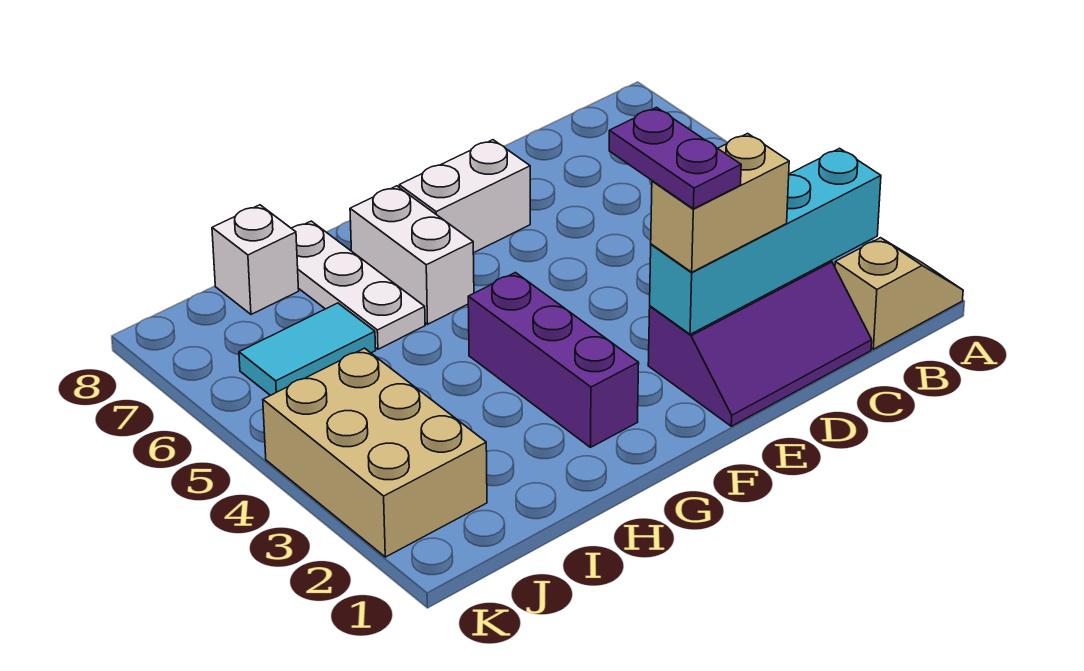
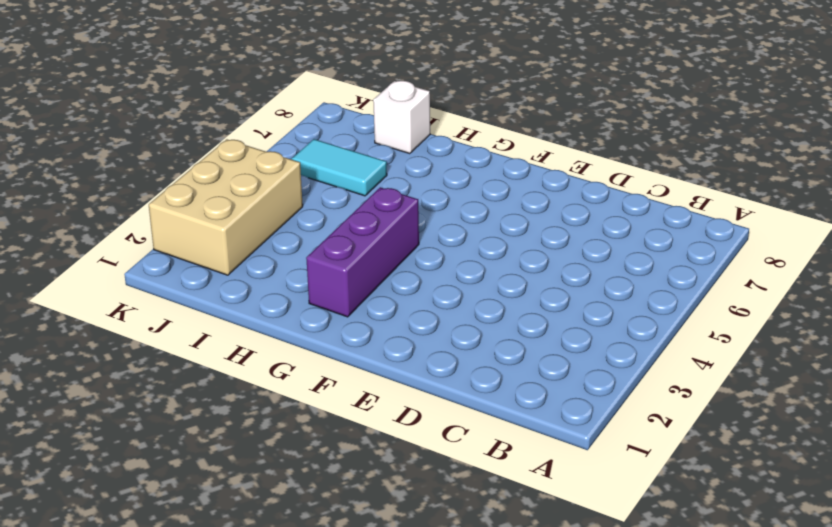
none -> tan slope A1:B1 level 1 top B
none -> purple slope C1:E2 level 1 top 2
none -> white brick E7:F7 level 1

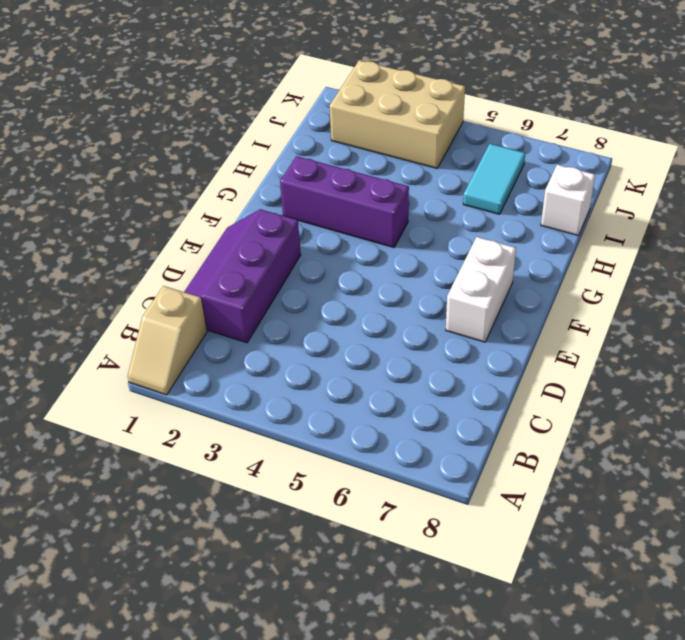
none -> white brick G6:G7 level 1
none -> white plate H6:H8 level 1
none -> cyan brick B2:E2 level 2

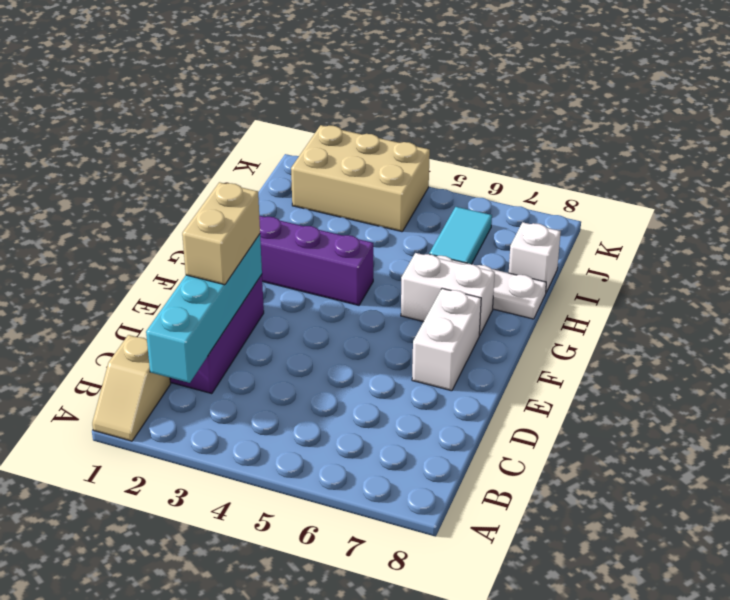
none -> purple plate E2:E3 level 4

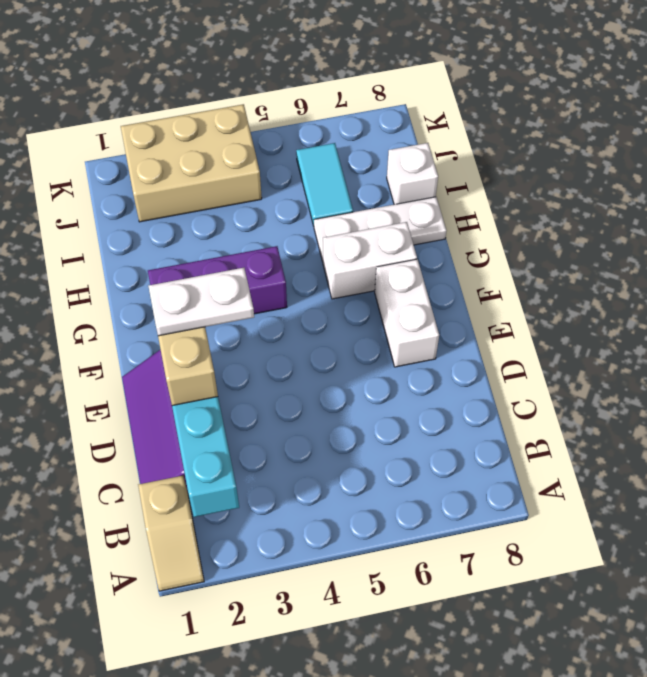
white plate E2:E3 level 4 -> purple plate E2:E3 level 4

